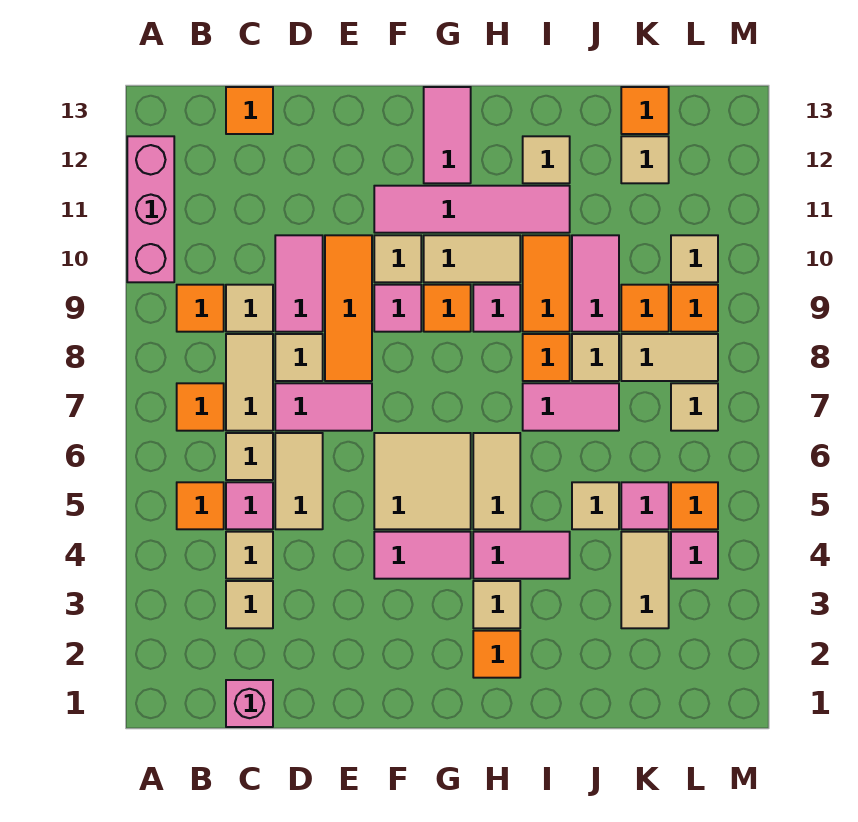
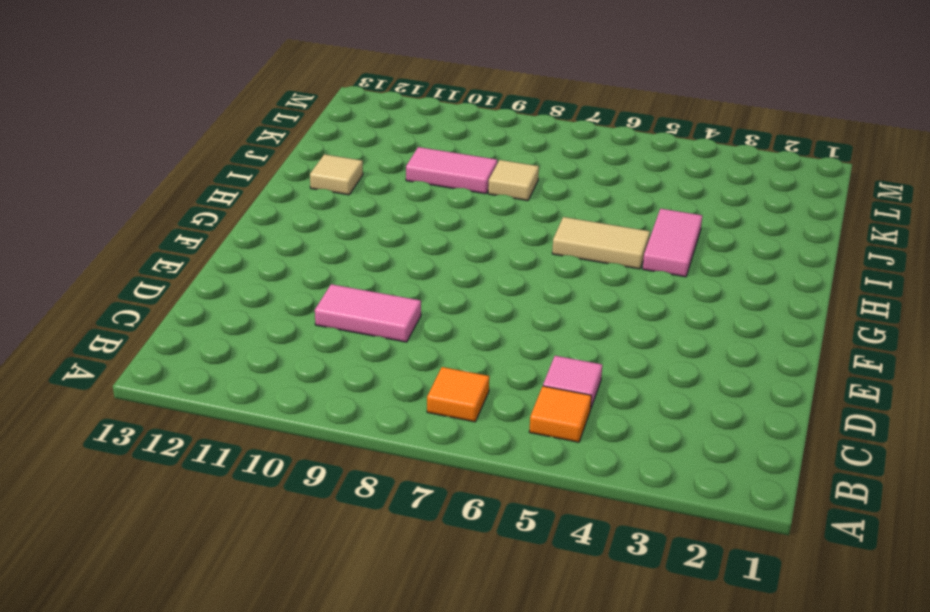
none -> pink brick A10:A12 level 1
none -> orange tile B9 level 1
none -> pink brick C1 level 1
none -> tan tile C3 level 1

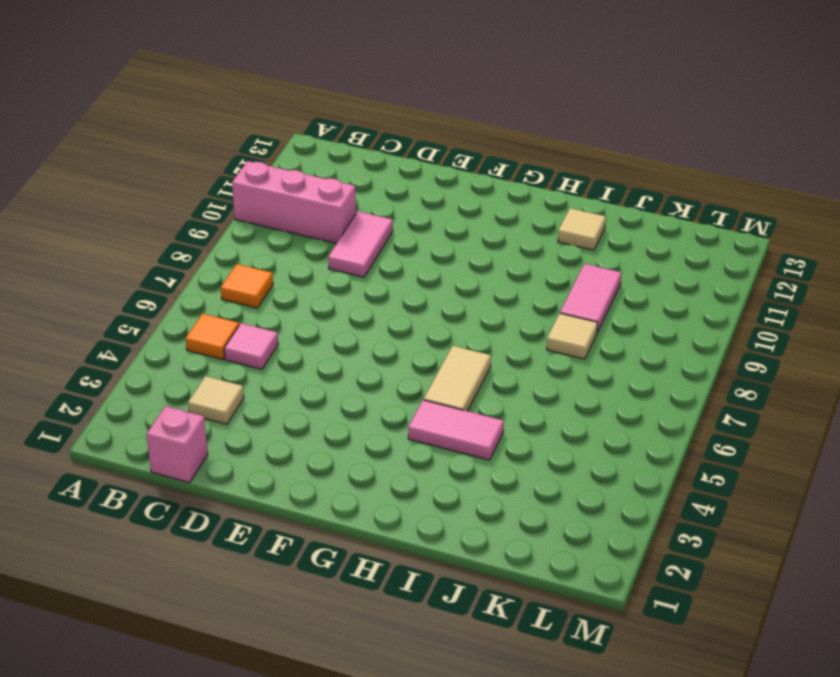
pink brick A10:C10 level 1 -> pink brick A10:A12 level 1
none -> orange tile B9 level 1
none -> tan tile C4 level 1
none -> tan tile C6 level 1
none -> tan tile C7:C8 level 1

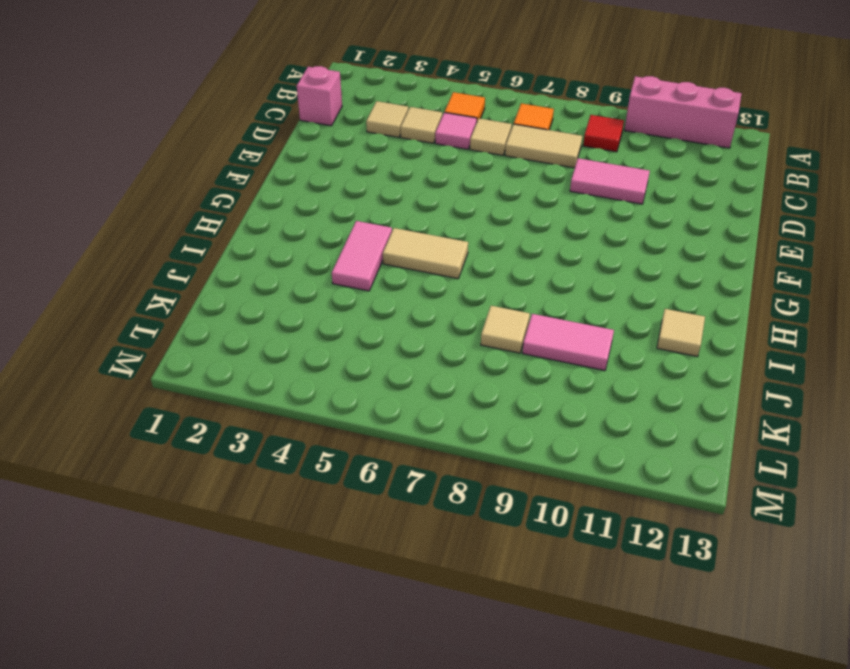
red tile B9 level 1 -> orange tile B9 level 1
none -> tan tile C9 level 1
none -> orange tile C13 level 1
none -> tan tile D5:D6 level 1
none -> pink tile D7:E7 level 1

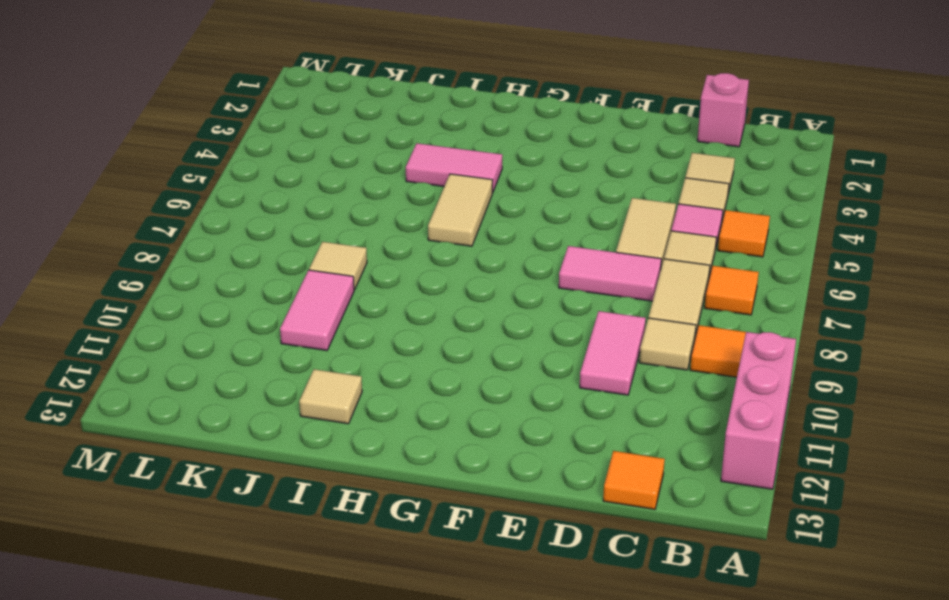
none -> tan tile D8 level 1
none -> orange tile E8:E10 level 1
none -> pink tile F4:G4 level 1
none -> tan tile F5:G6 level 1

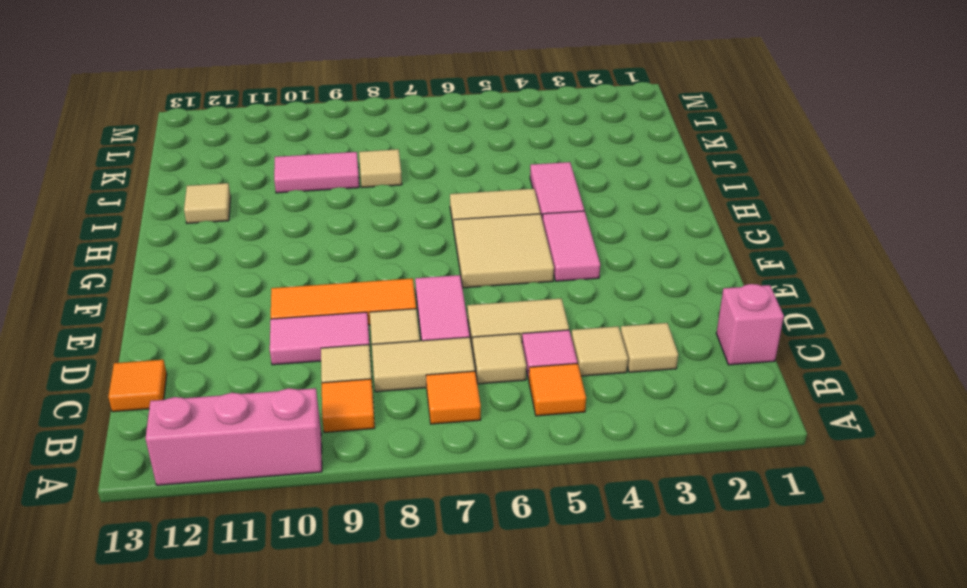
none -> pink tile F9 level 1
none -> tan tile F10 level 1
none -> pink tile F11:I11 level 1
none -> orange tile G9 level 1

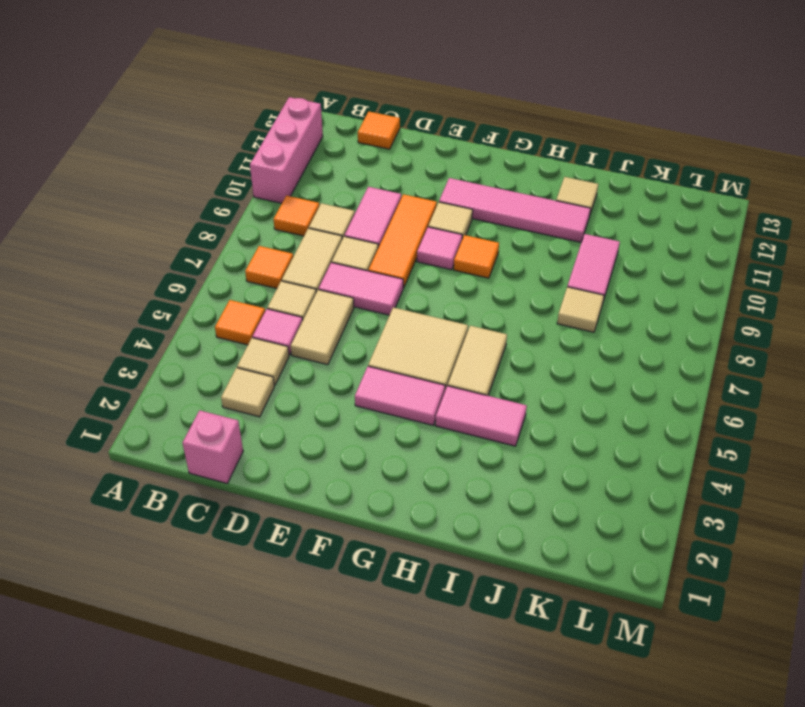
none -> tan tile G10:H10 level 1
none -> pink tile G12:G13 level 1
none -> orange tile H2 level 1
none -> tan tile H3 level 1

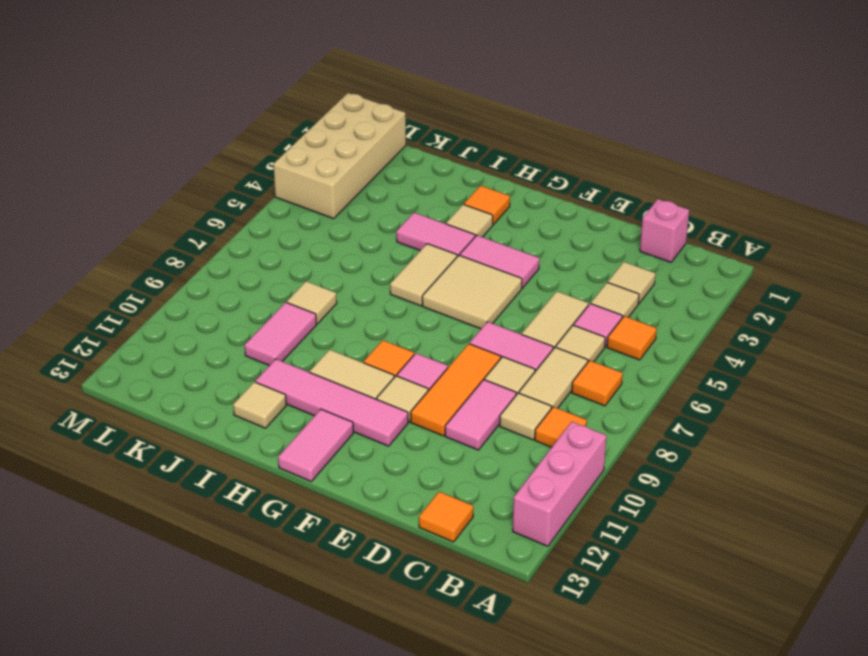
tan brick L1:M4 level 1 -> pink tile L4 level 1
none -> pink tile H9 level 1
none -> pink tile I7:J7 level 1
none -> orange tile I8 level 1
none -> orange tile I9:I10 level 1

